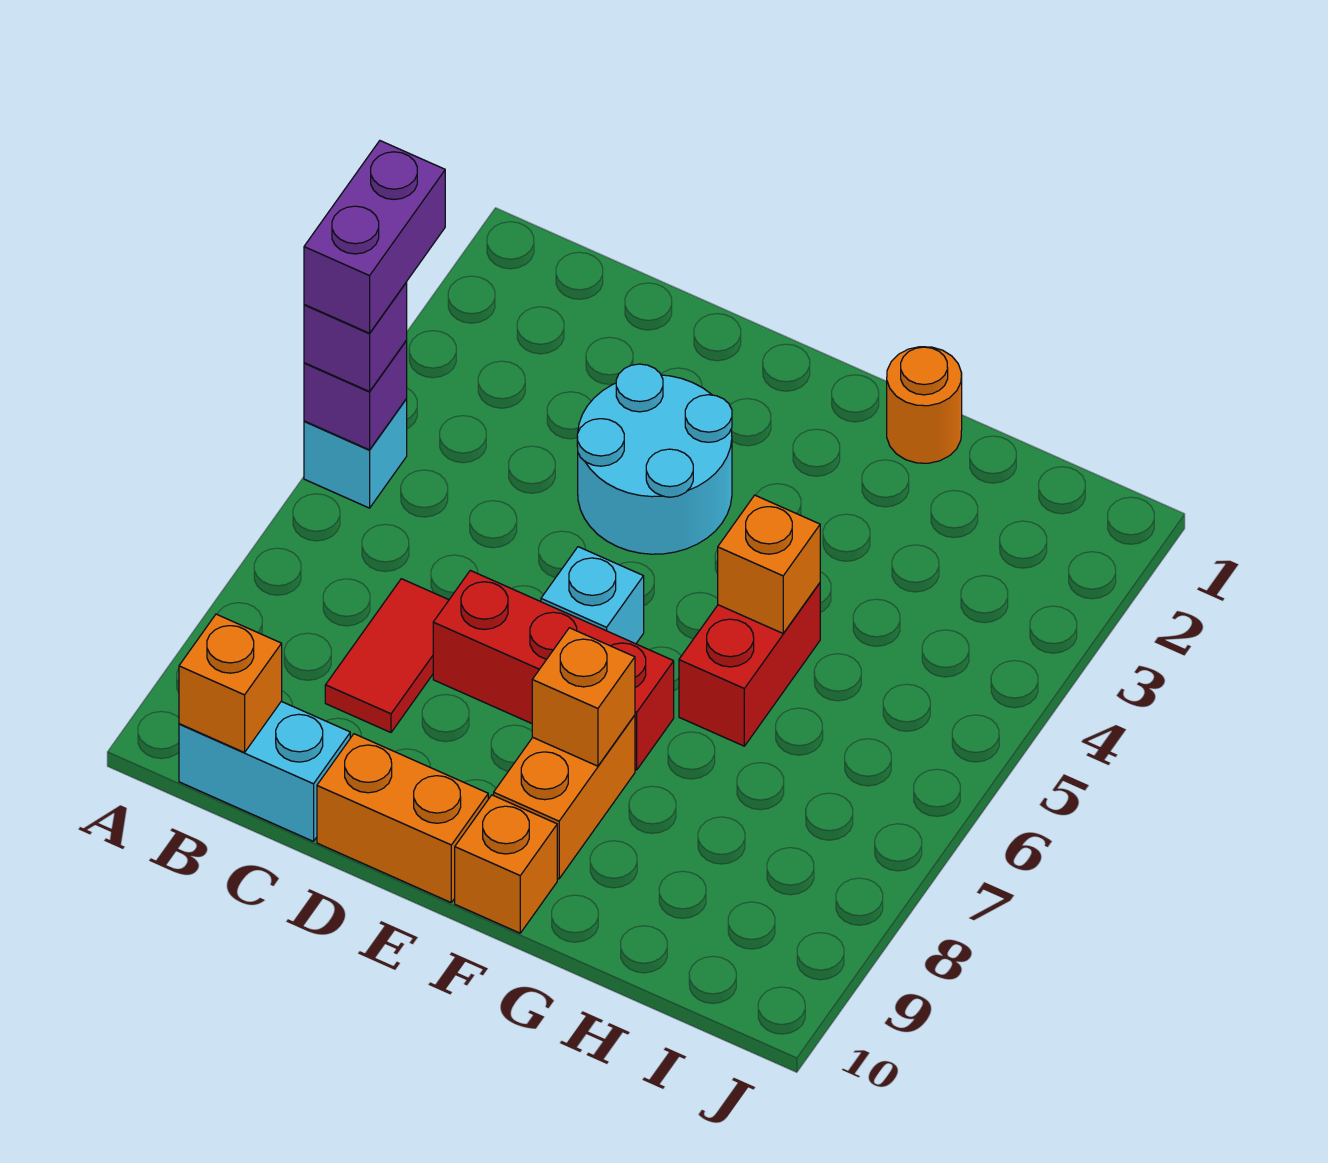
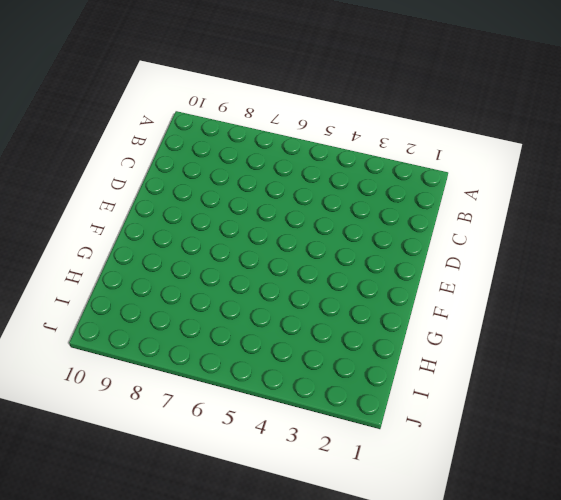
none -> cyan brick A5 level 1
none -> cyan brick B10:C10 level 1
none -> red tile C7:C8 level 1

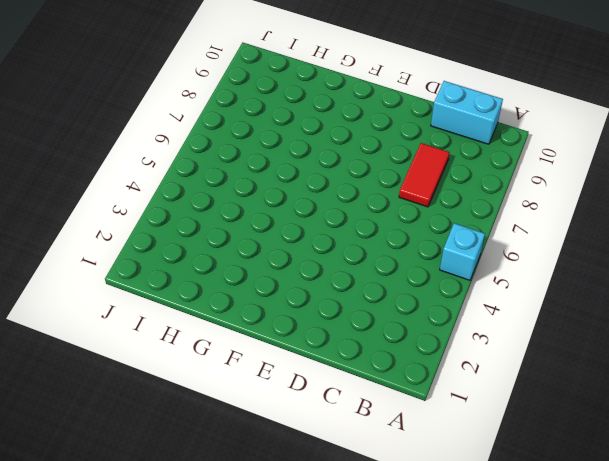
none -> cyan round brick D3:E4 level 1
none -> red brick D7:F7 level 1
none -> orange brick D10:E10 level 1

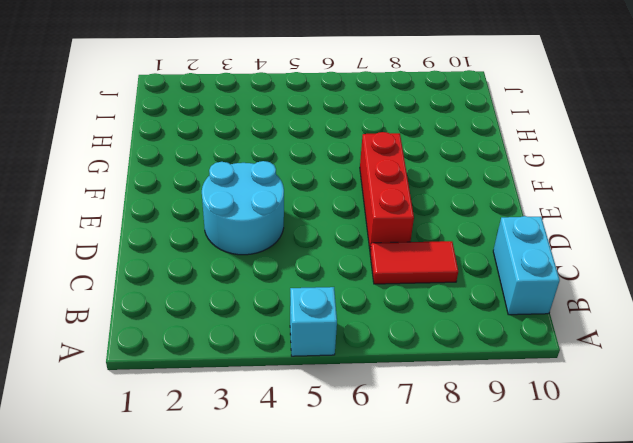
none -> orange brick D10:E10 level 1
none -> cyan brick E6 level 1
none -> orange brick F8:F9 level 1

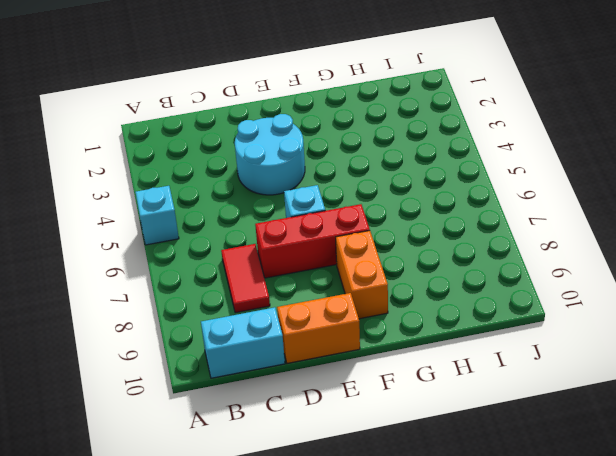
none -> orange brick F10 level 1
none -> orange round brick G1 level 1
none -> red brick G5:G6 level 1

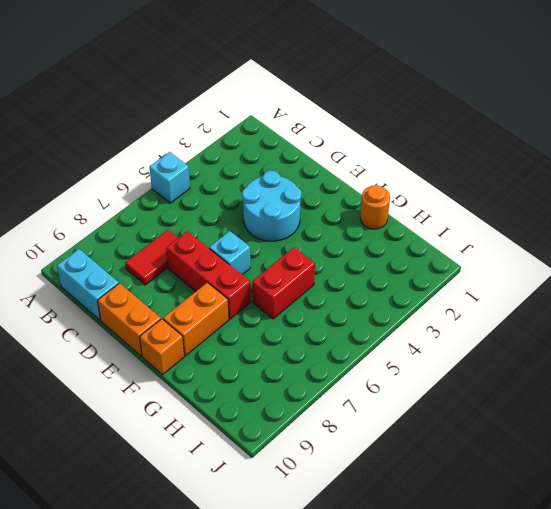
none -> purple brick A5 level 2
none -> orange brick B10 level 2
none -> orange brick F8 level 2

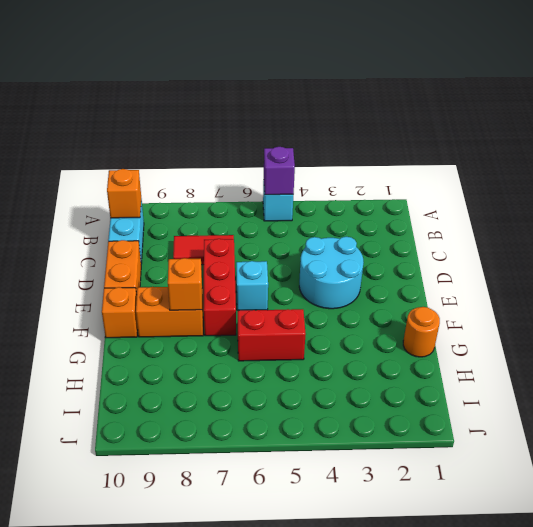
none -> orange brick G5 level 2
none -> purple brick A5 level 3
none -> purple brick A4:A5 level 4

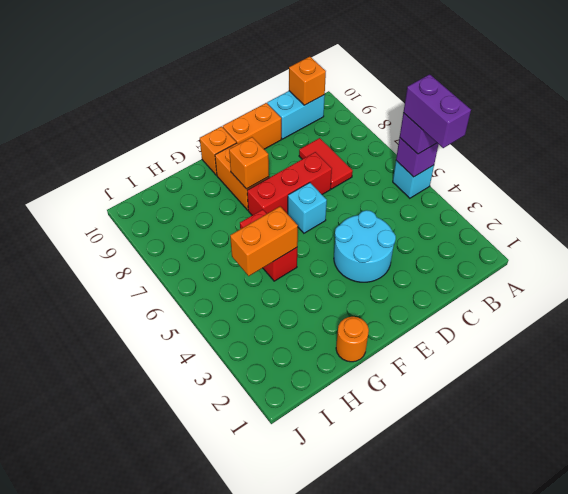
orange brick G5:H5 level 2 -> orange brick G5 level 2

